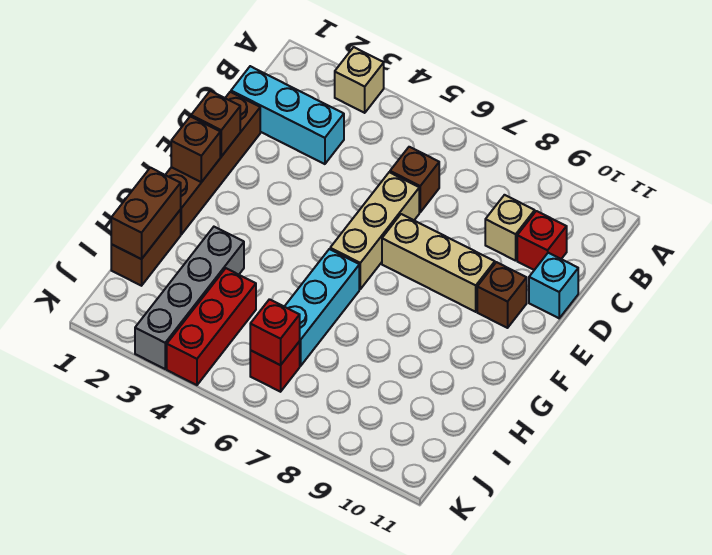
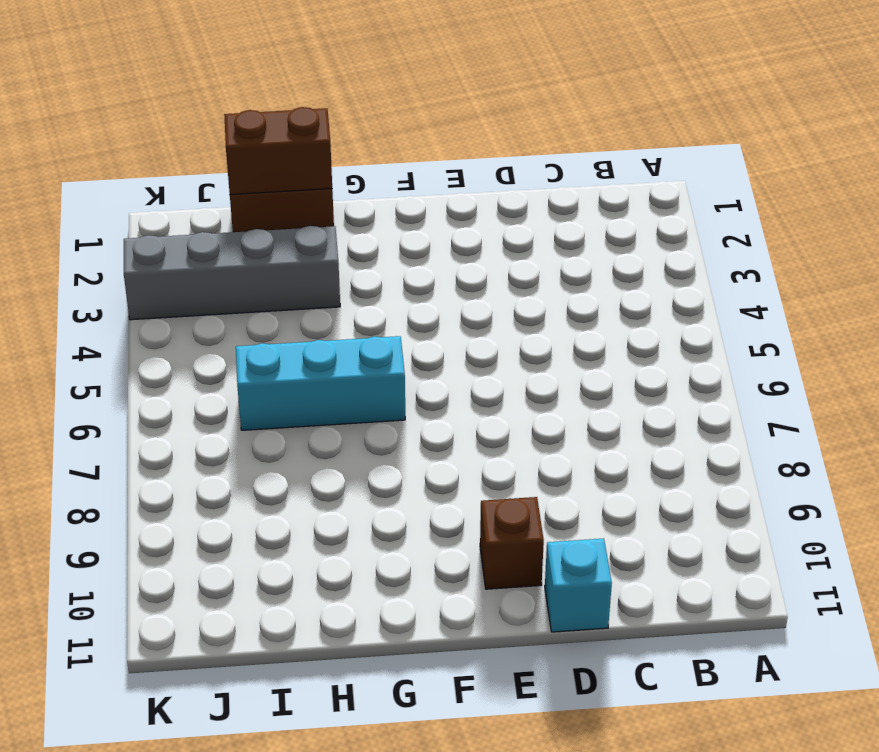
none -> tan brick A3 level 1
none -> cyan brick C1:C3 level 1
none -> brown brick C6 level 1

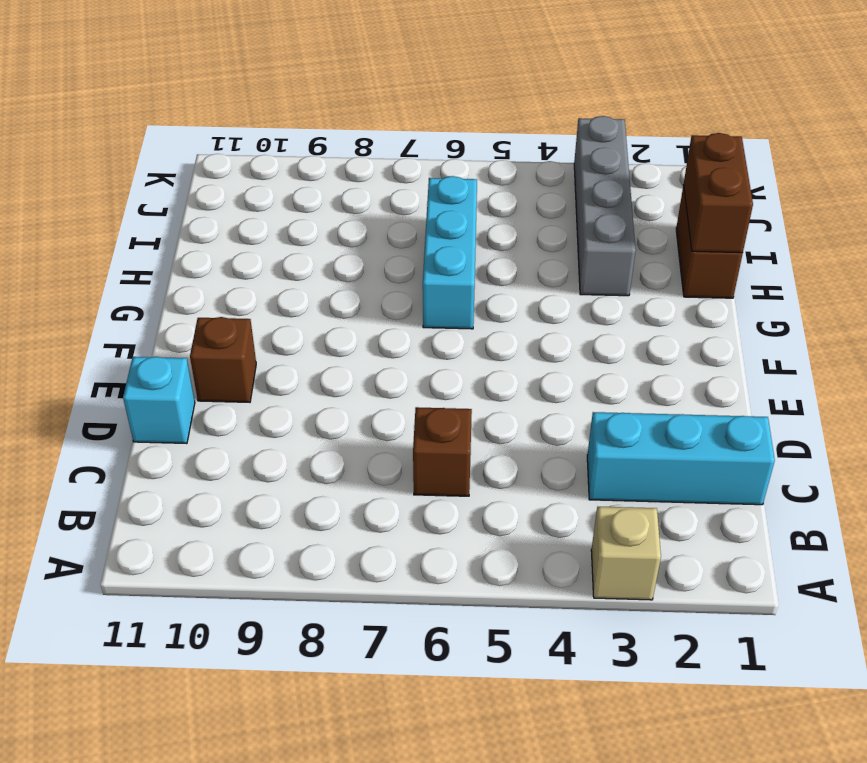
none -> tan brick C9 level 1
none -> red brick C10 level 1
none -> brown brick D1:G1 level 1

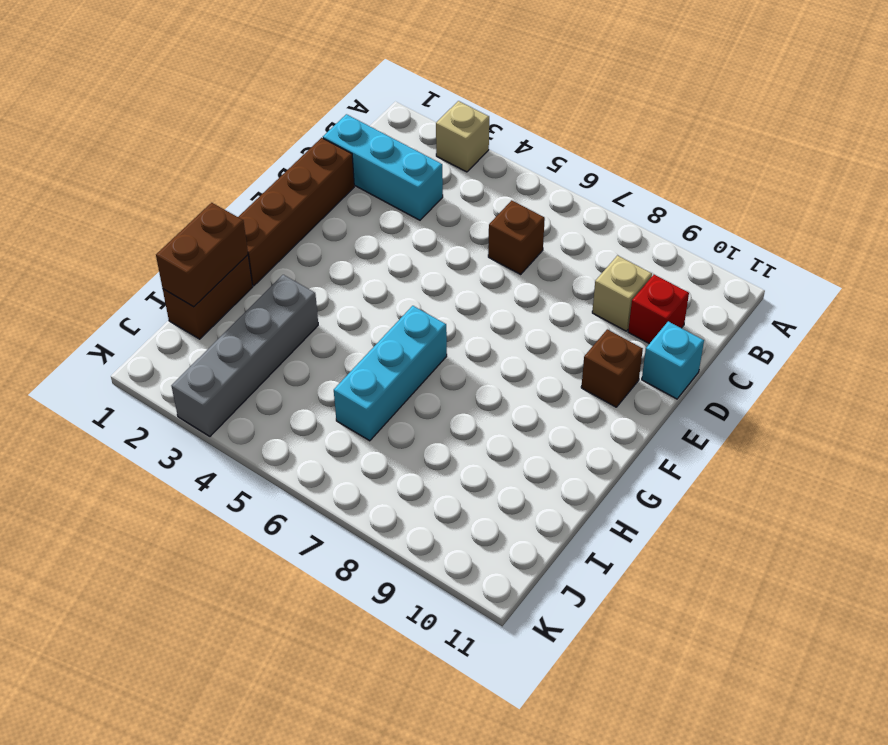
none -> tan brick D6:F6 level 1
none -> tan brick E7:E9 level 1
none -> red brick I4:K4 level 1

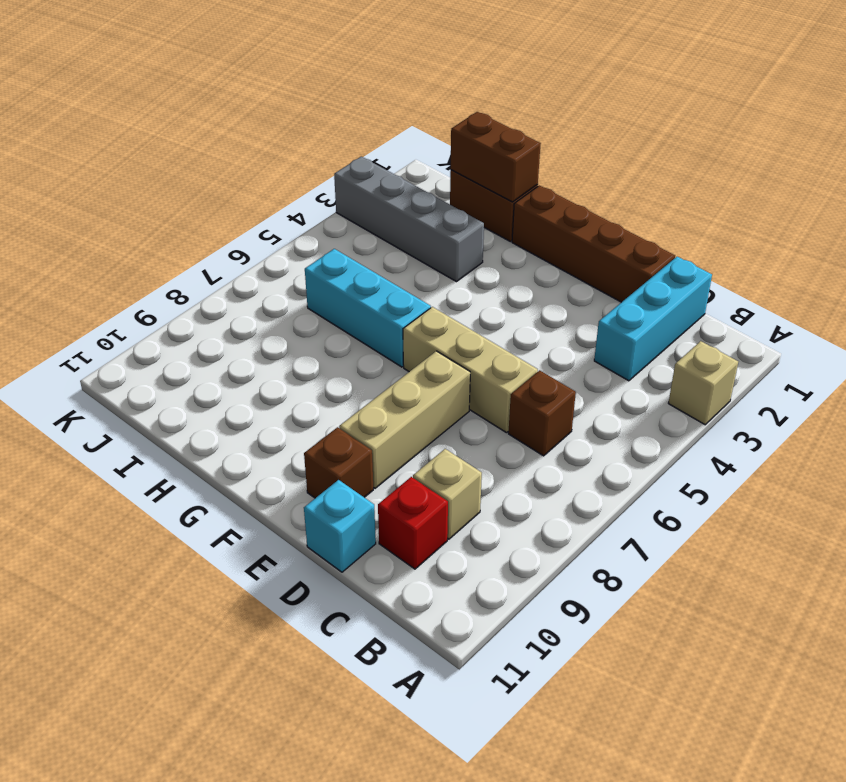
none -> red brick I4:K4 level 1
none -> red brick J6 level 1
none -> brown brick E1 level 2

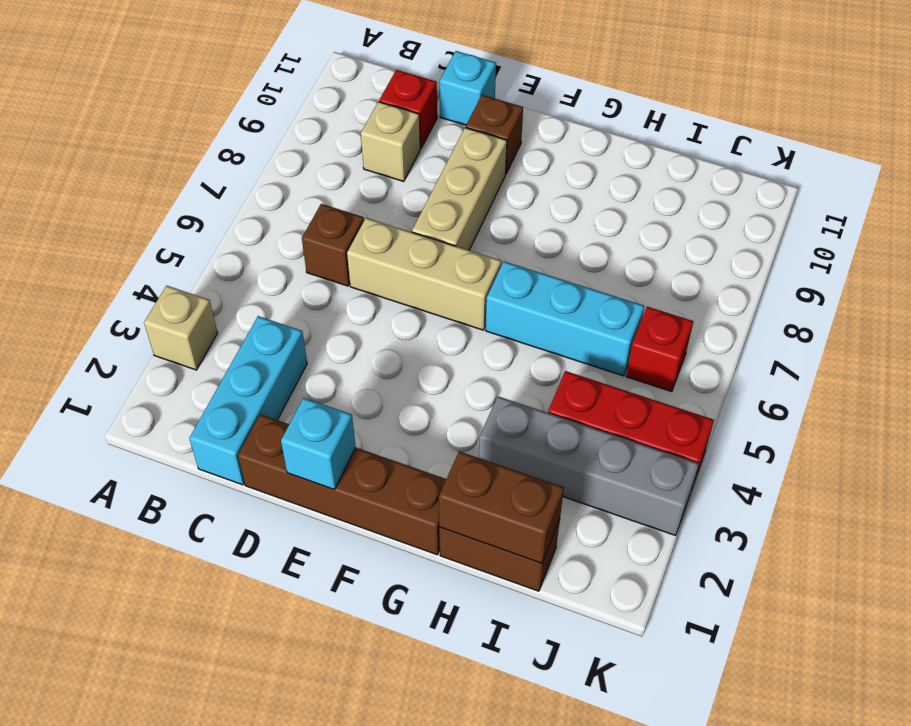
cyan brick E1 level 2 -> brown brick E1 level 2
none -> brown brick F1 level 2
none -> red brick J6 level 2

